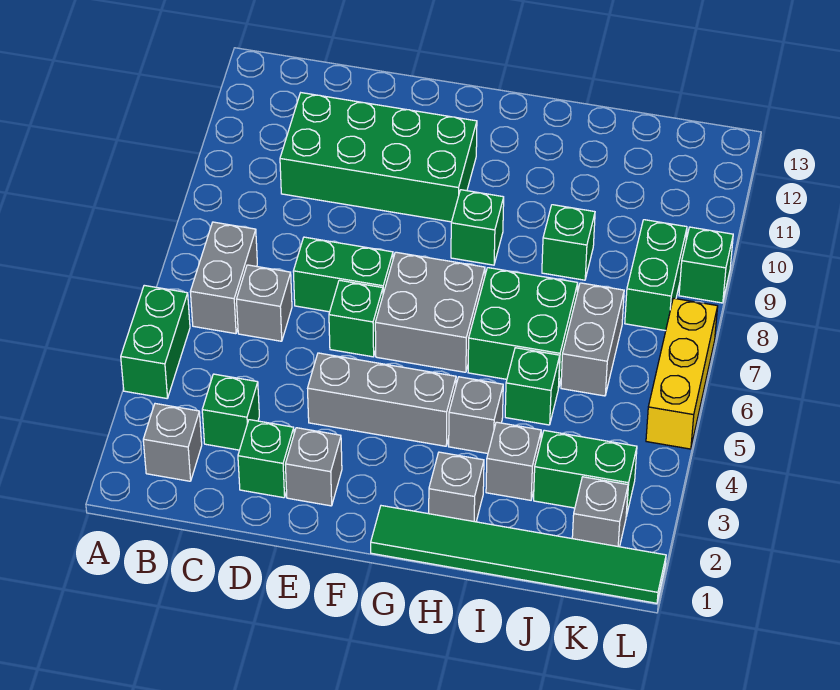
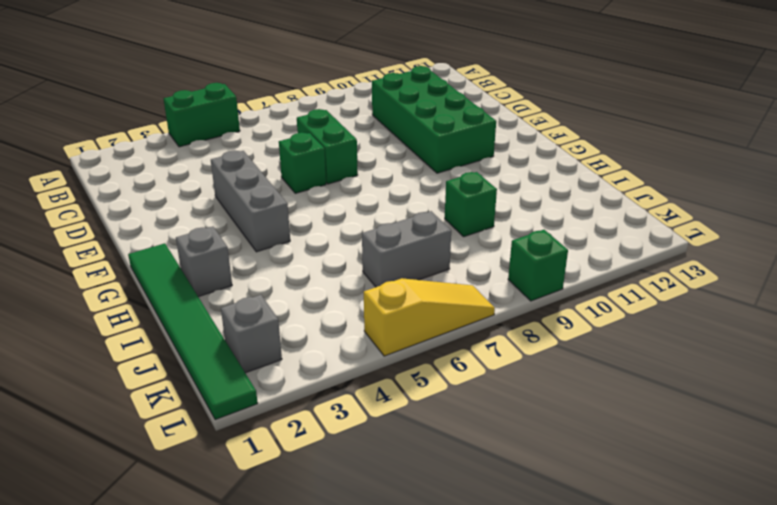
yellow slope L5:L7 level 1 top 5 -> yellow brick L5:L7 level 1
none -> grey brick B2 level 1
none -> grey brick B6:B7 level 1
none -> green brick C3 level 1

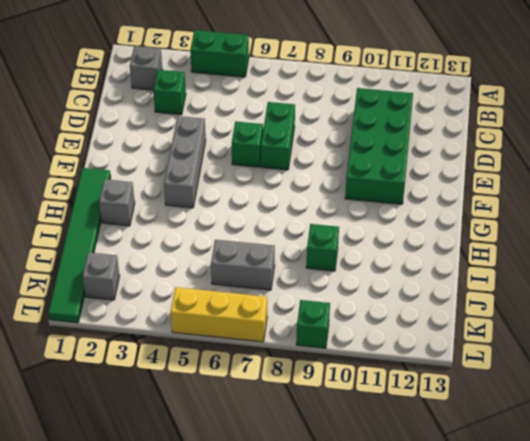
none -> grey brick B6:B7 level 1
none -> grey brick C6 level 1
none -> green brick D2 level 1

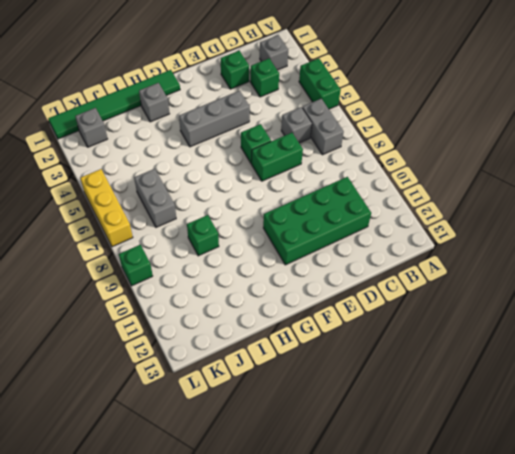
none -> grey brick E2 level 1
none -> grey brick F6:G7 level 1
none -> green brick G9 level 1

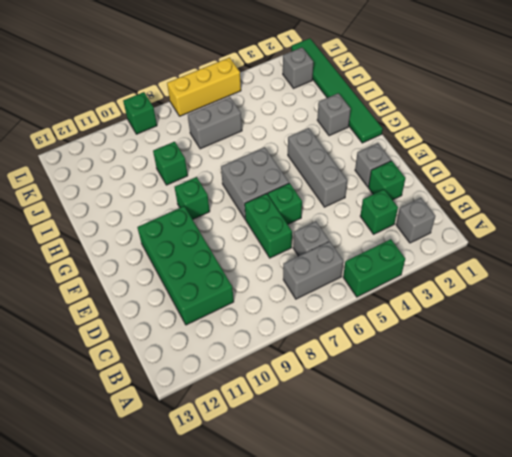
none -> grey brick H4 level 1
none -> green brick H6:I7 level 1
none -> grey brick I3 level 1

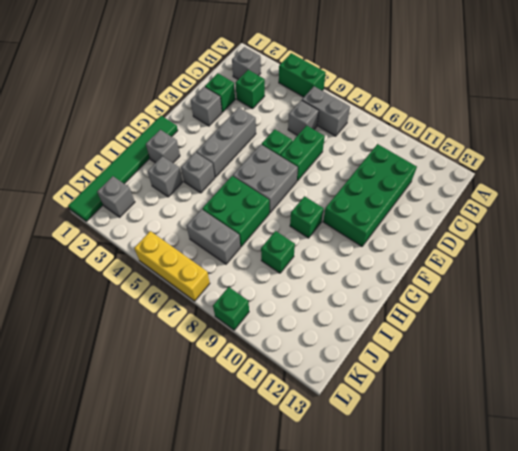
none -> green brick I5 level 1
none -> green brick J3:K3 level 1
none -> green brick K8:K9 level 1

